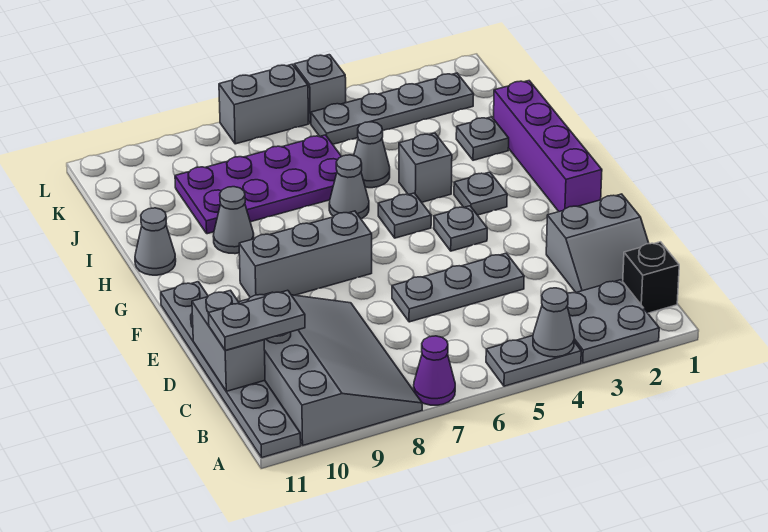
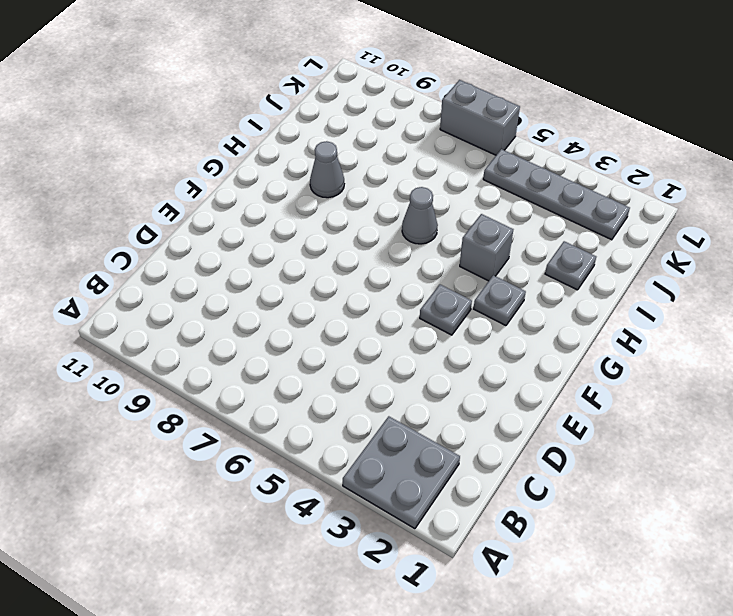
none -> grey plate A4:A5 level 1
none -> purple cone A7 level 1
none -> grey slope A8:D10 level 1 top 10

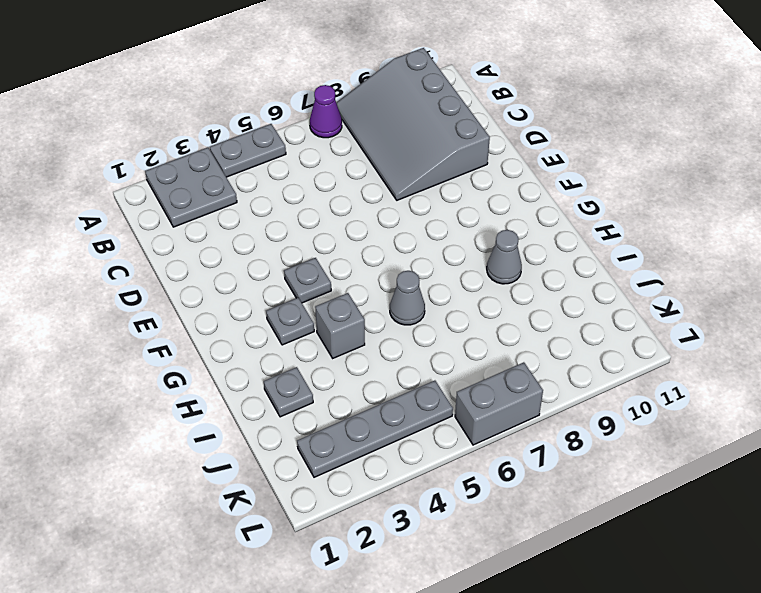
none -> grey plate A11:F11 level 1
none -> black brick B1 level 1
none -> grey slope C1:D2 level 1 top D

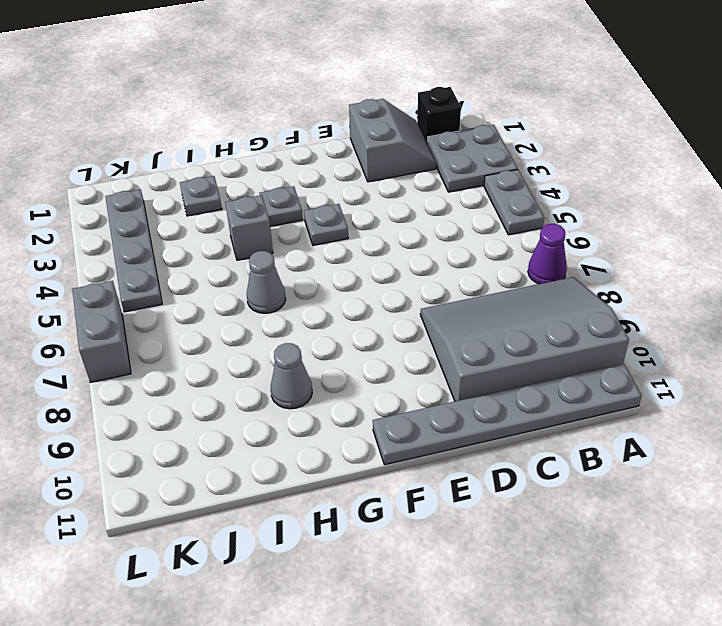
none -> grey plate D4:D6 level 1
none -> purple brick F1:I1 level 1
none -> grey brick F7:F9 level 1

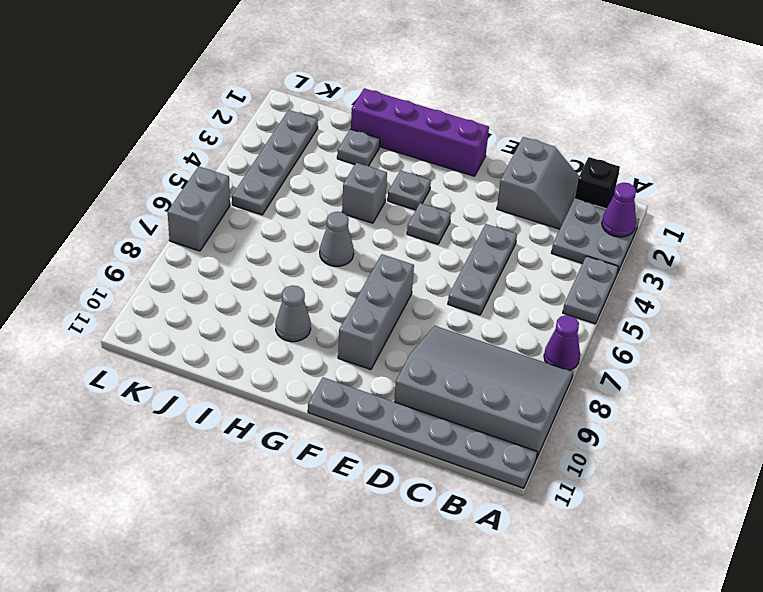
purple cone A2 level 2 -> none
none -> grey plate G5 level 1
none -> grey cone H11 level 1
none -> grey cone I5 level 1

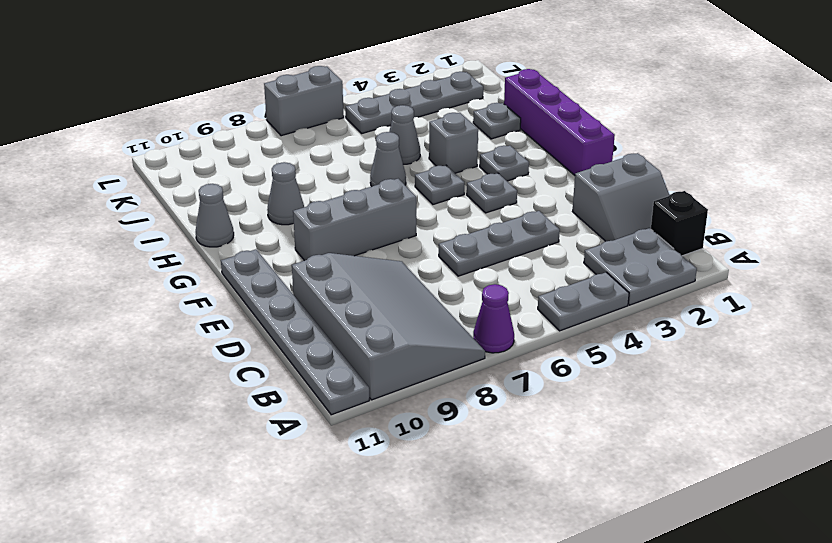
none -> purple plate I6:J9 level 1
none -> grey brick L5 level 1
none -> grey cone A4 level 2

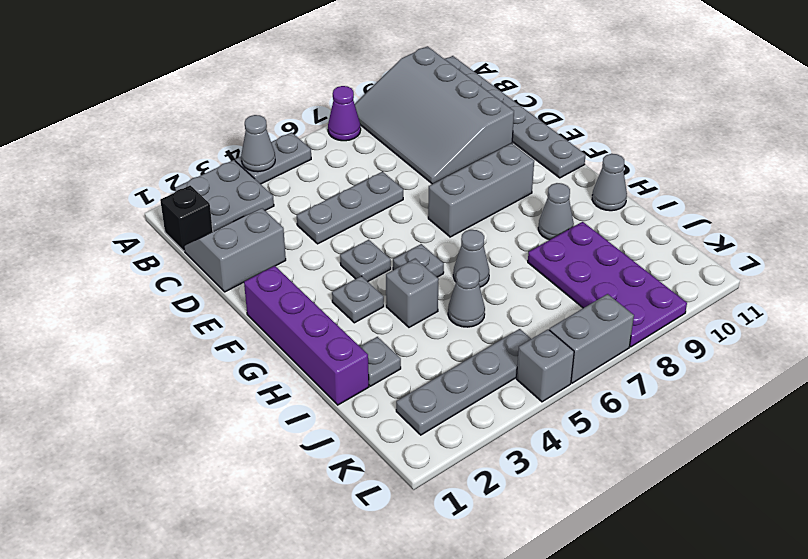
purple plate I8:L9 level 1 -> purple plate I6:J9 level 1
none -> grey brick C11:D11 level 2
none -> grey plate C10:C11 level 3

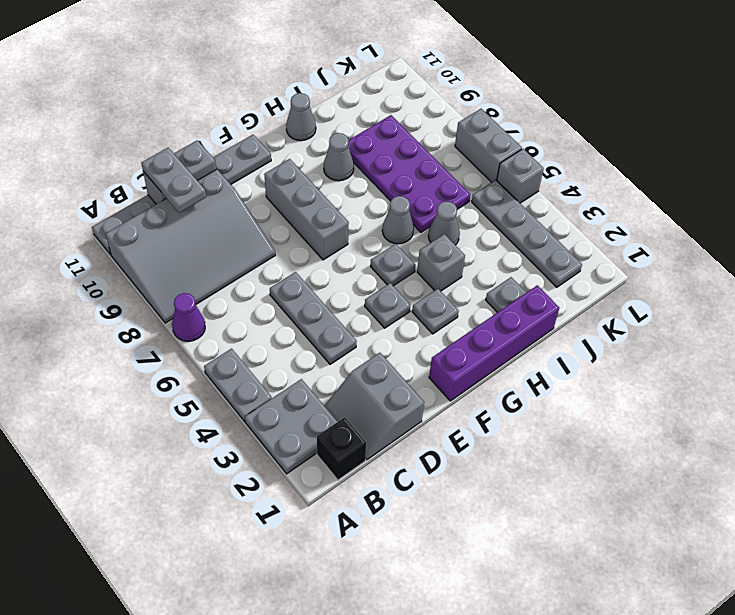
none -> grey cone A4 level 2

